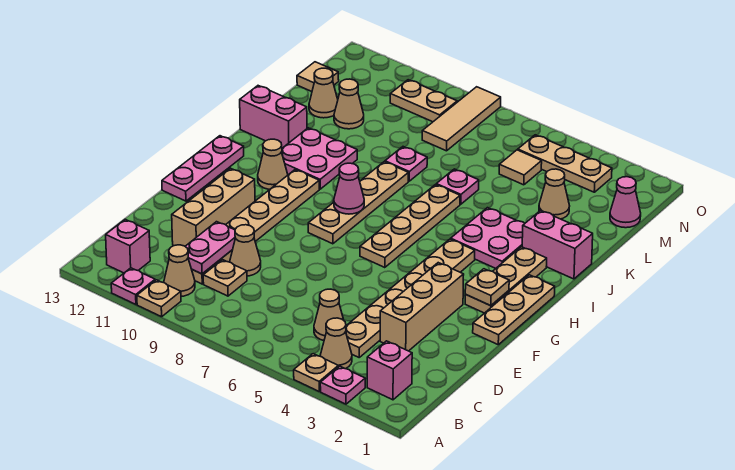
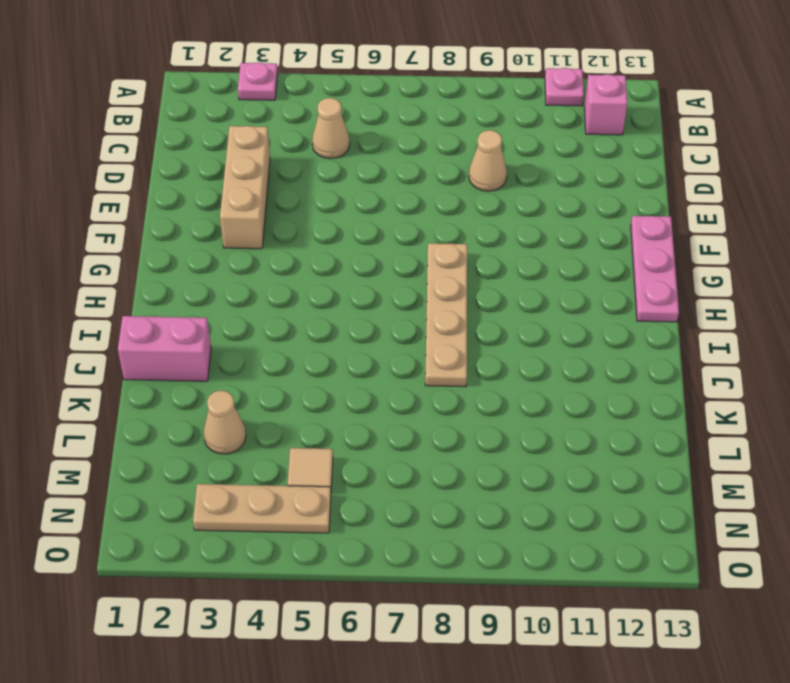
none -> tan plate A4 level 1
none -> tan plate A10 level 1
none -> pink brick B2 level 1
none -> tan cone B4 level 1

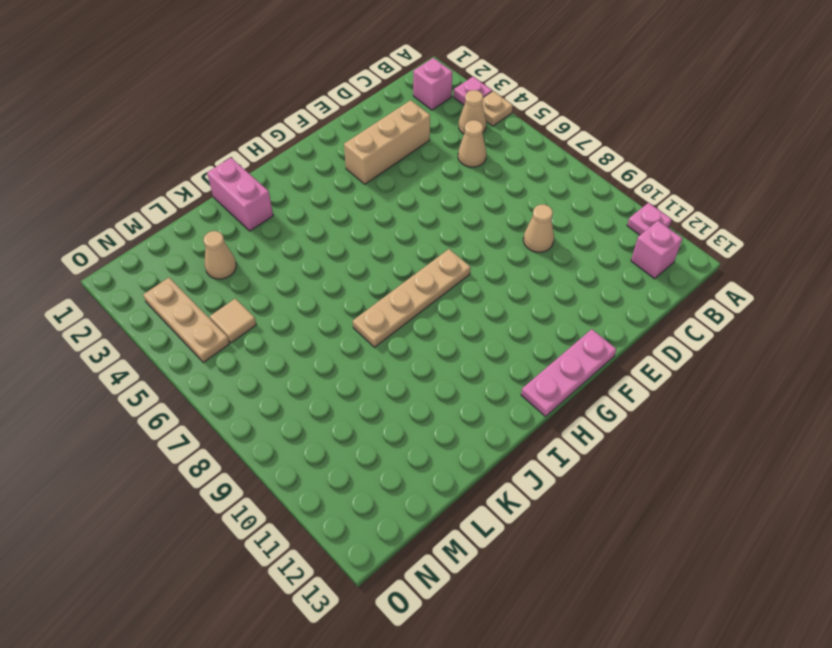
none -> tan plate A10 level 1
none -> tan cone B10 level 1
none -> tan plate C4:H4 level 1
none -> tan plate C9 level 1

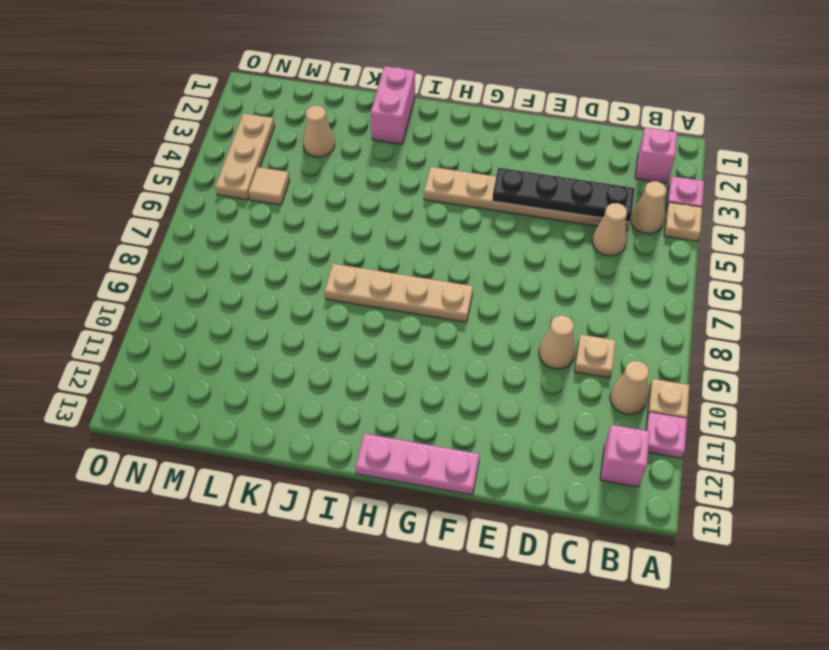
black plate C4:F4 level 2 -> none
none -> tan plate C10:H10 level 1
none -> tan brick D3:F3 level 1
none -> tan brick D11:F11 level 1
none -> tan plate F1:H1 level 1

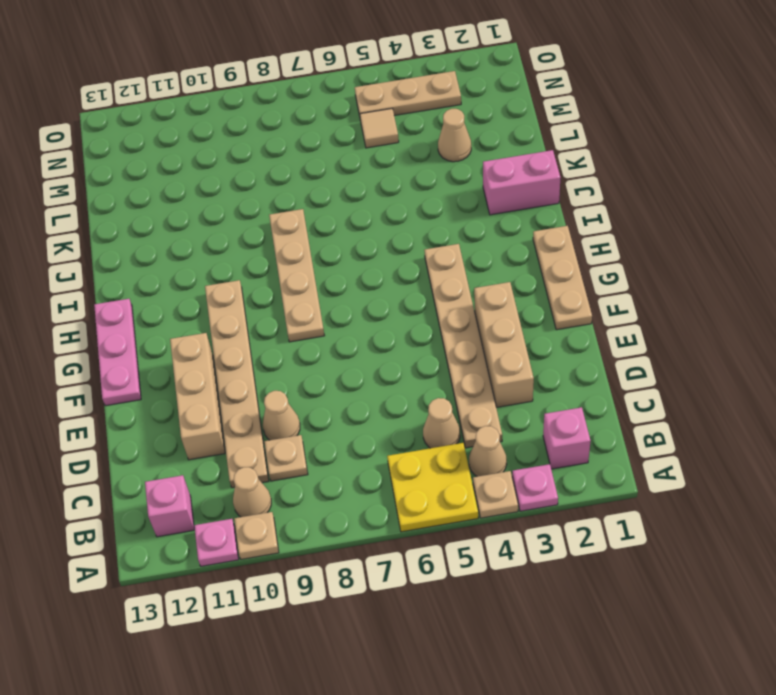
yellow plate A5:B6 level 1 -> none
none -> tan plate G2:I2 level 1
none -> tan plate G6:J6 level 1
none -> tan cone H11 level 1
none -> pink plate I3:J4 level 1

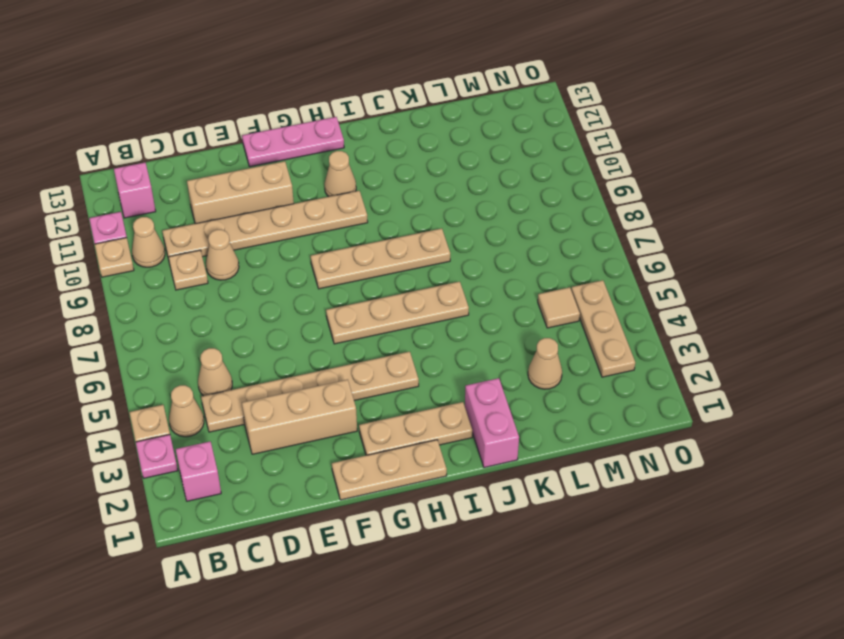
none -> pink plate I3:J4 level 1
none -> pink plate I10:J11 level 1
none -> pink brick J12:J13 level 1
none -> pink plate K6 level 1

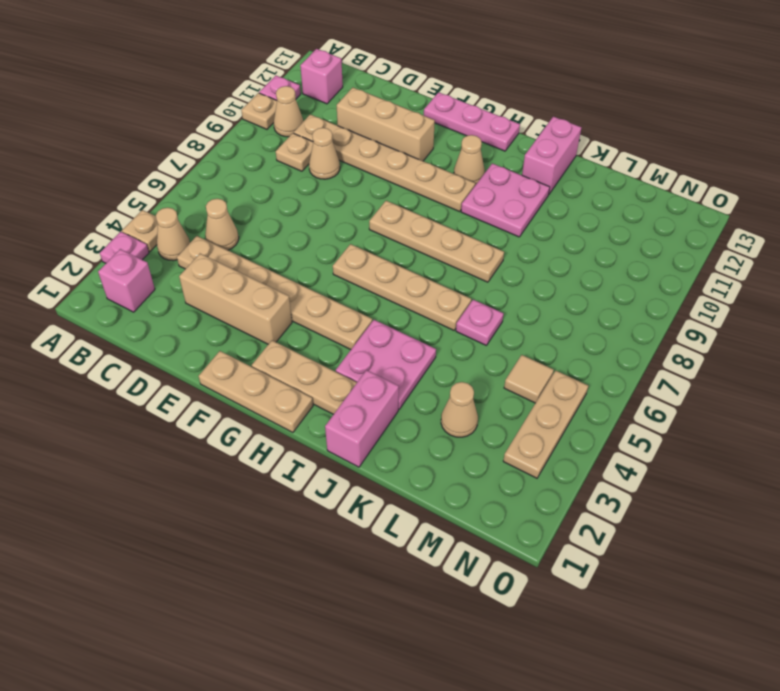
none -> pink plate K8 level 1
none -> tan cone L11 level 1
none -> tan cone L12 level 1
none -> pink cone M1 level 1

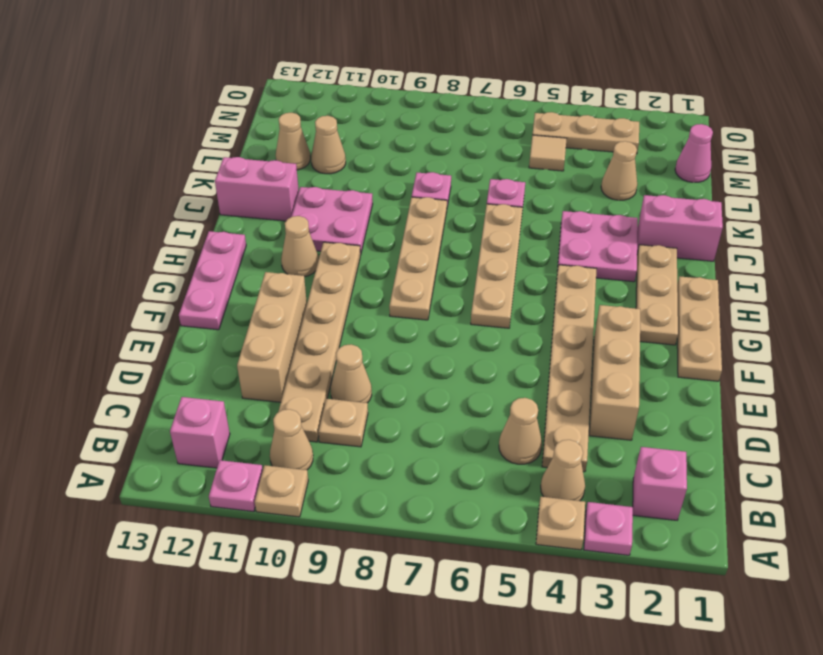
none -> tan tile M8:O8 level 1
none -> tan tile M13 level 1
none -> tan plate N9:N10 level 1
none -> pink plate C10:D10 level 2

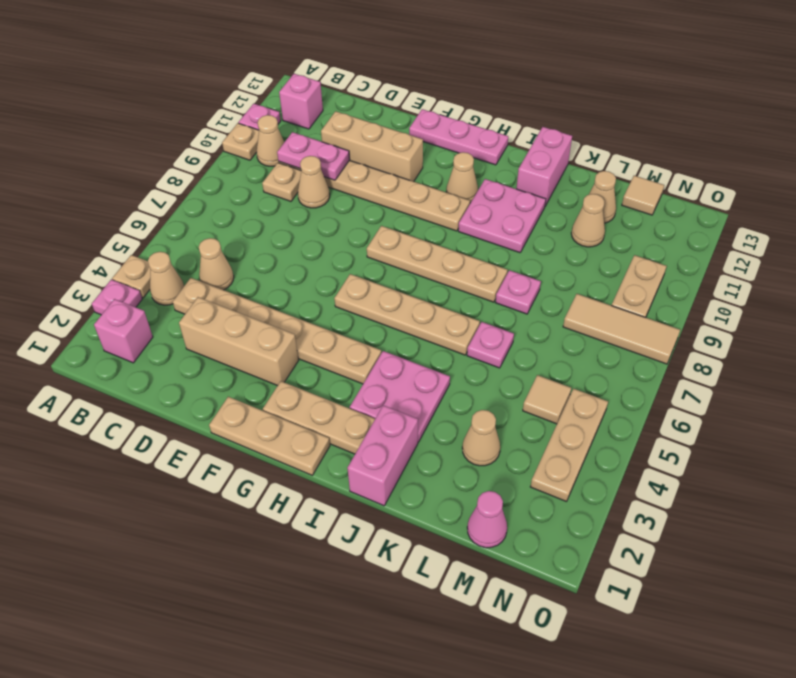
none -> tan plate G2 level 2
none -> pink cone H8 level 2

